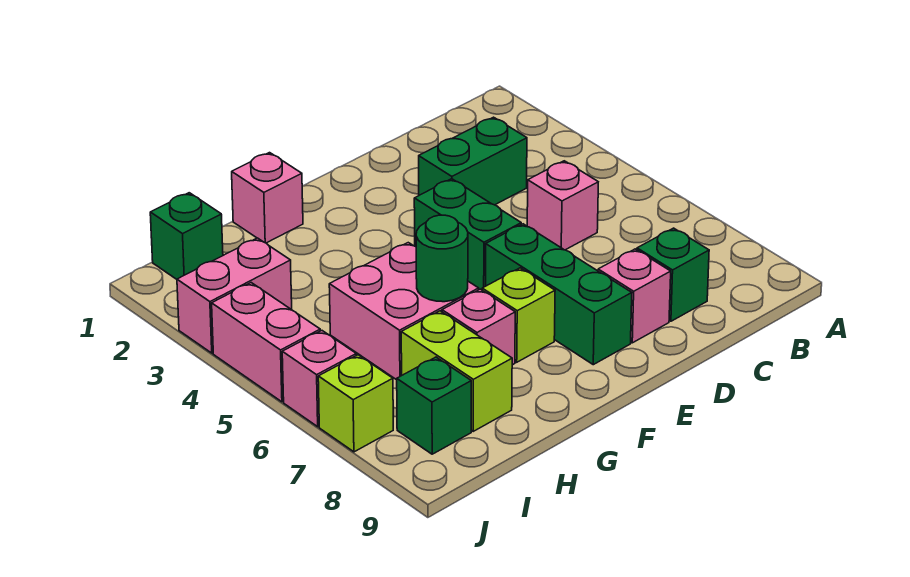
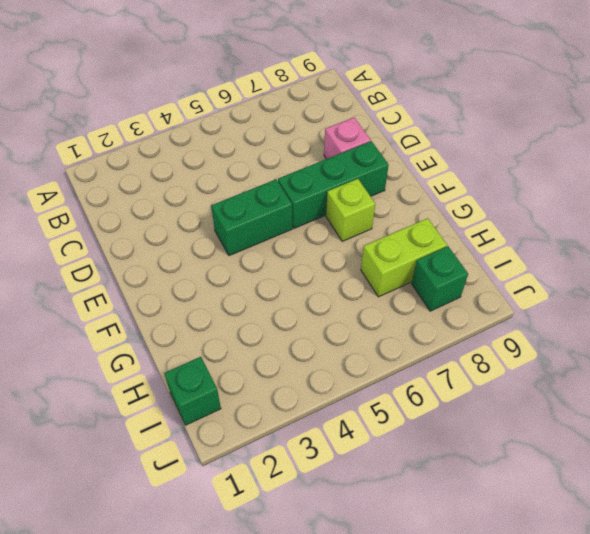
none -> green brick C3:D3 level 1
none -> pink brick C5 level 1
none -> green brick C8 level 1

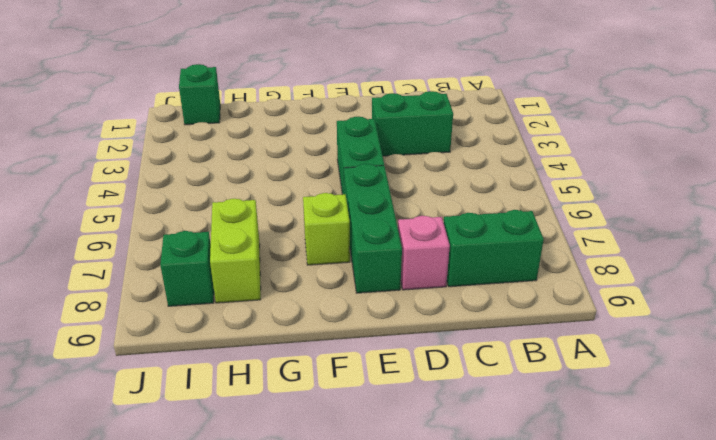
green brick B8:C8 level 1 -> green brick C8 level 1
none -> pink brick C5 level 1
none -> pink brick G1 level 1
none -> pink brick G5:H6 level 1

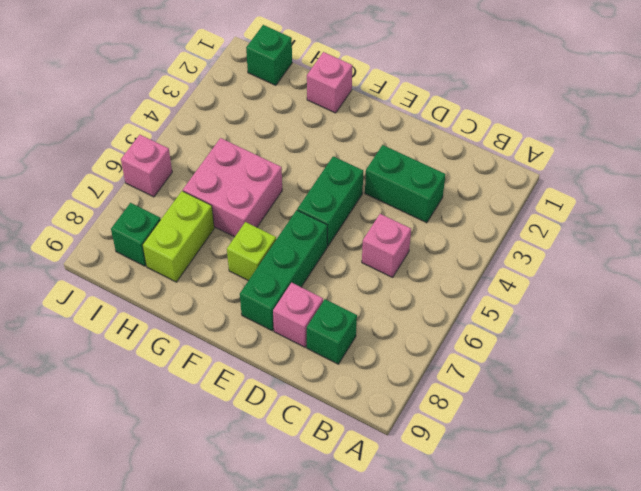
none -> pink brick G7 level 1
none -> pink brick I3:J3 level 1
none -> pink brick J4:J5 level 1

